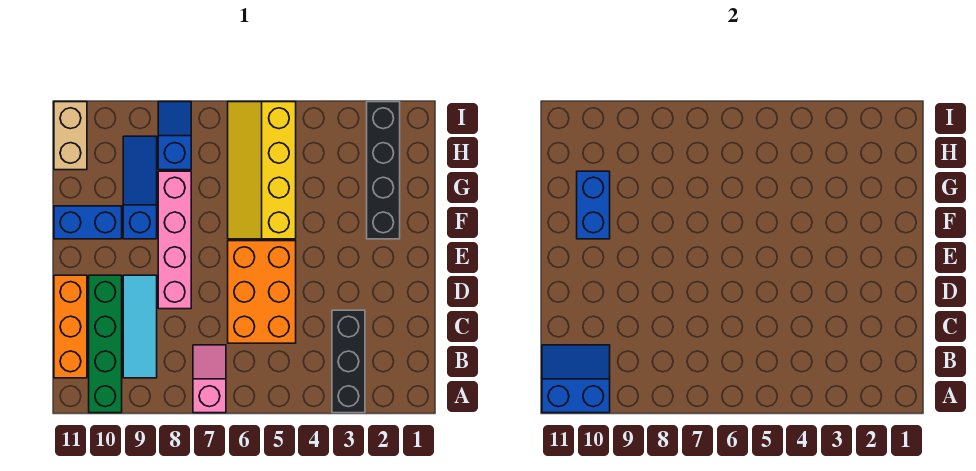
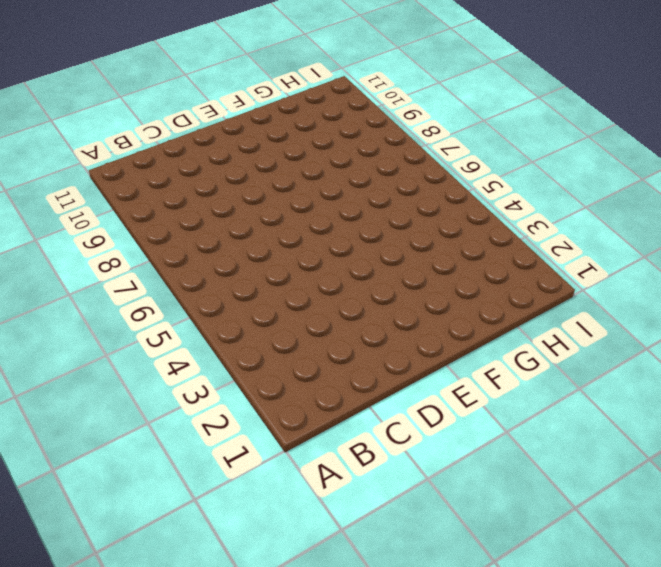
none -> black brick A3:C3 level 1
none -> pink slope A7:B7 level 1 top A
none -> green brick A10:D10 level 1

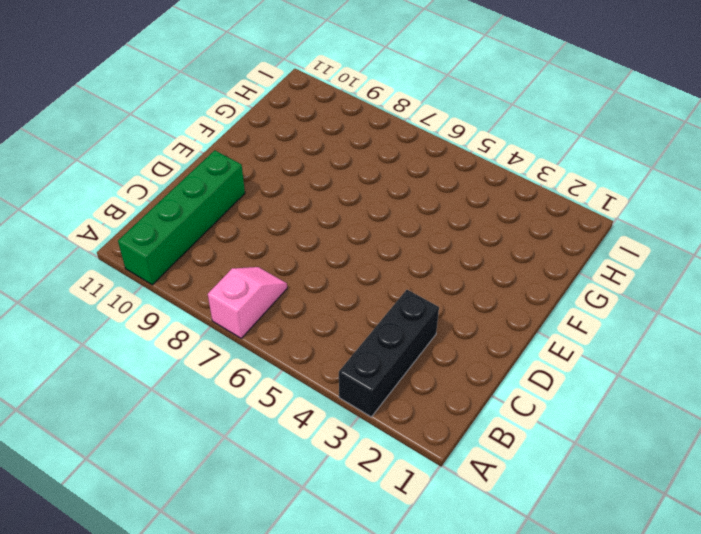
none -> cyan tile B9:D9 level 1
none -> orange brick B11:D11 level 1
none -> orange brick C5:E6 level 1

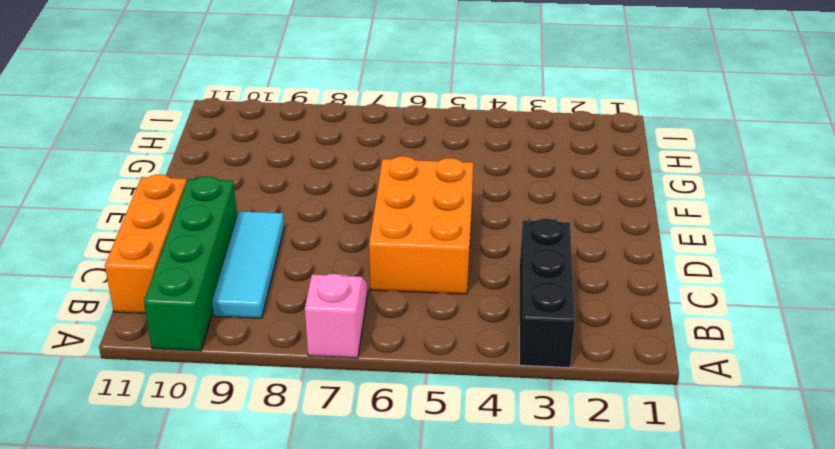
none -> pink brick D8:G8 level 1
none -> black brick F2:I2 level 1
none -> yellow slope F5:I6 level 1 top 5

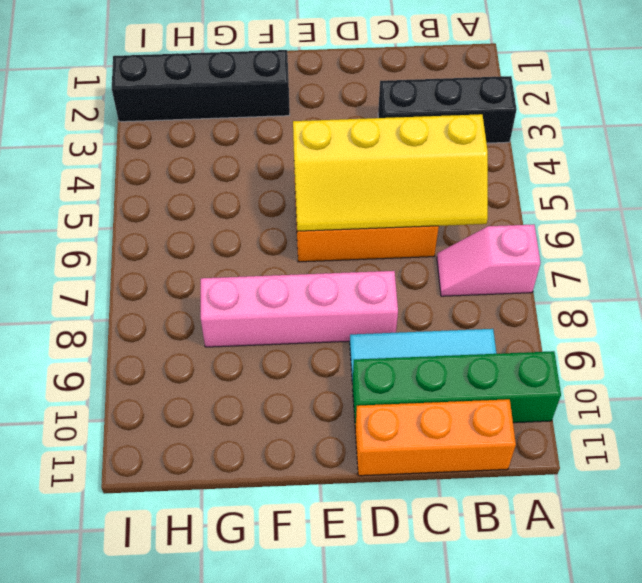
yellow slope B5:E6 level 2 top 5 -> yellow slope F5:I6 level 1 top 5
none -> blue slope F9:H9 level 1 top F
none -> blue brick F10:F11 level 1
none -> blue slope H8:I8 level 1 top H

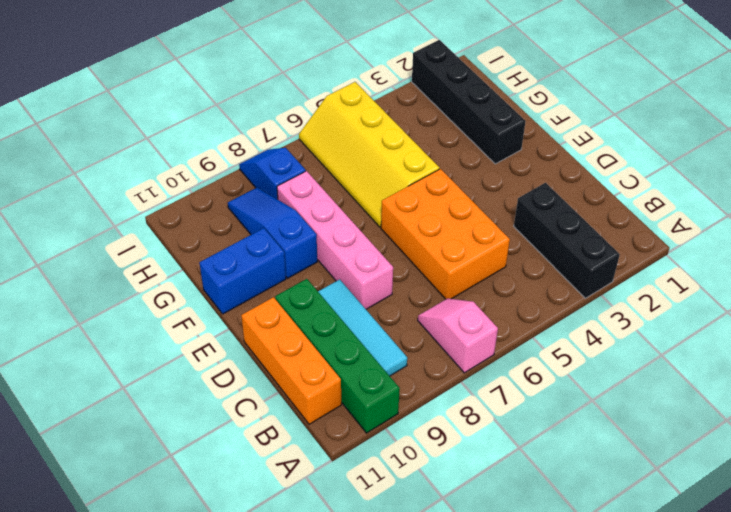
none -> tan brick H11:I11 level 1
none -> blue slope A10:B11 level 2 top A
none -> blue brick F10:G10 level 2

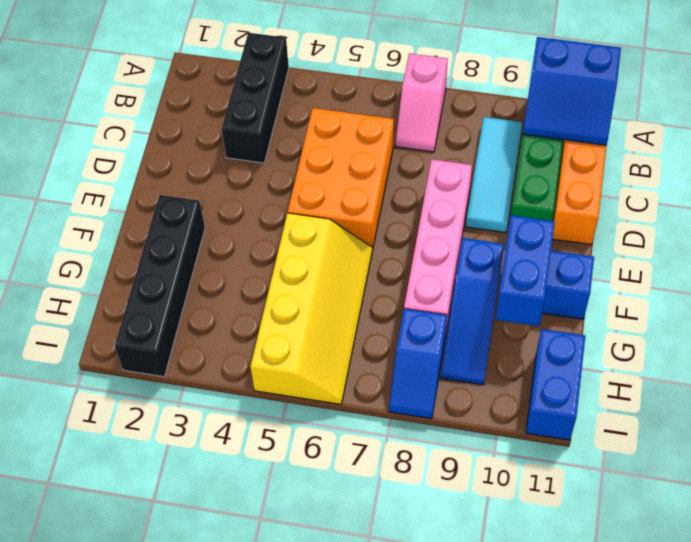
blue brick H11:I11 level 1 -> tan brick H11:I11 level 1

